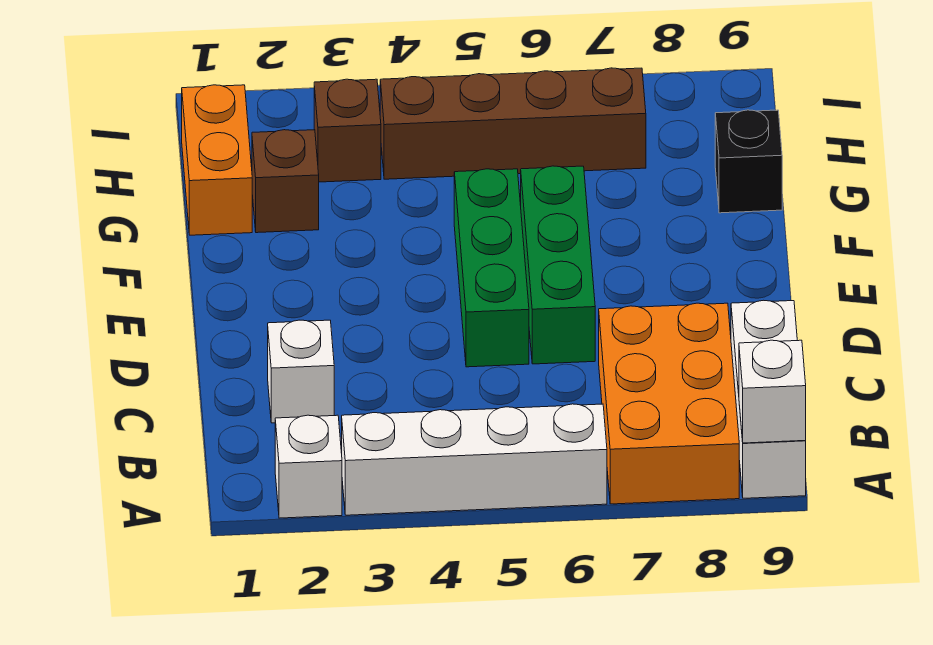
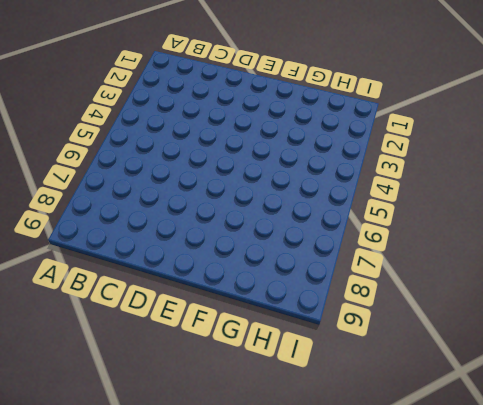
none -> white brick A2 level 1
none -> white brick A3:A6 level 1
none -> orange brick A7:C8 level 1

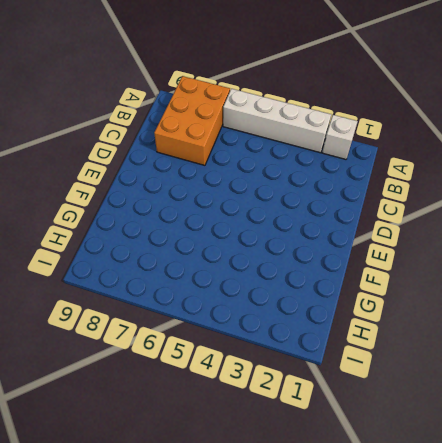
none -> white brick A9:C9 level 1
none -> white brick C2 level 1
none -> green brick D5:F5 level 1

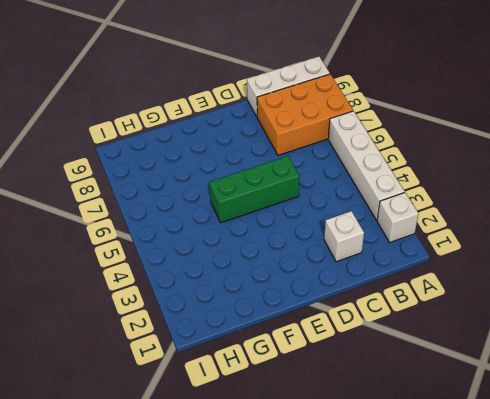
none -> green brick D6:F6 level 1
none -> orange brick G1:H1 level 1
none -> brown brick G2 level 1

